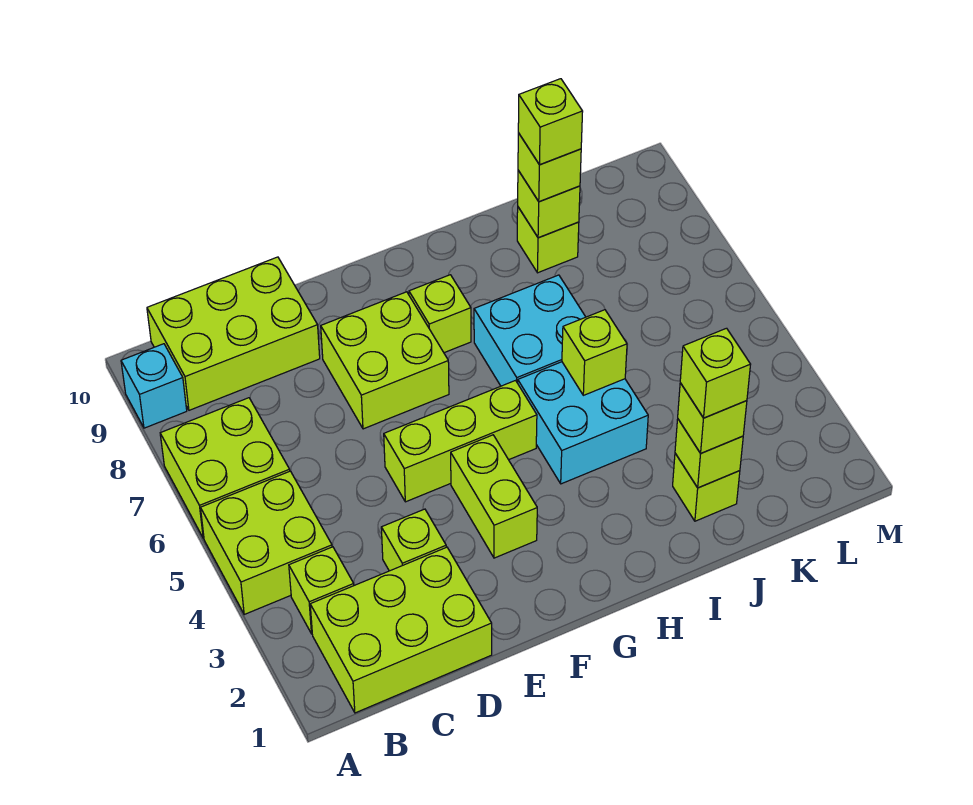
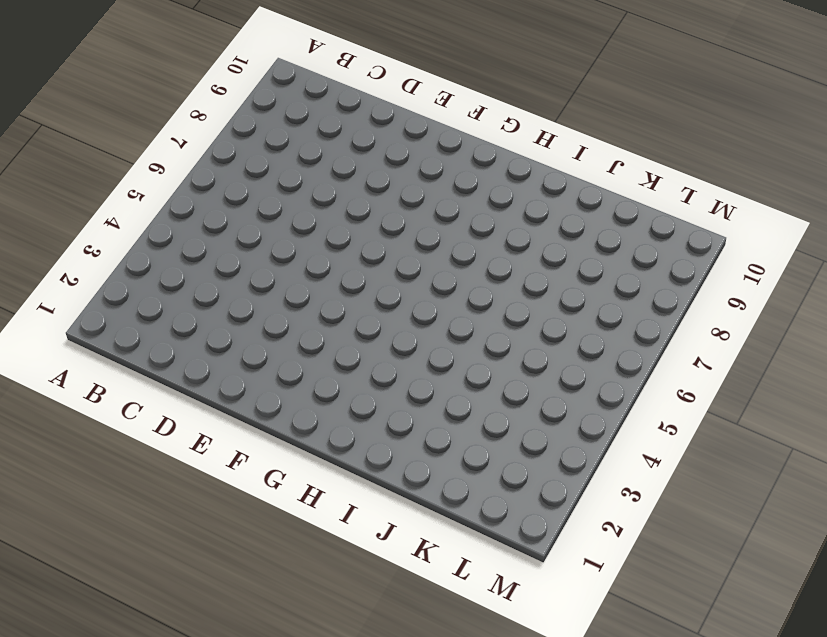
none -> lime brick A4:B5 level 1
none -> lime brick A6:B7 level 1
none -> cyan brick A9 level 1

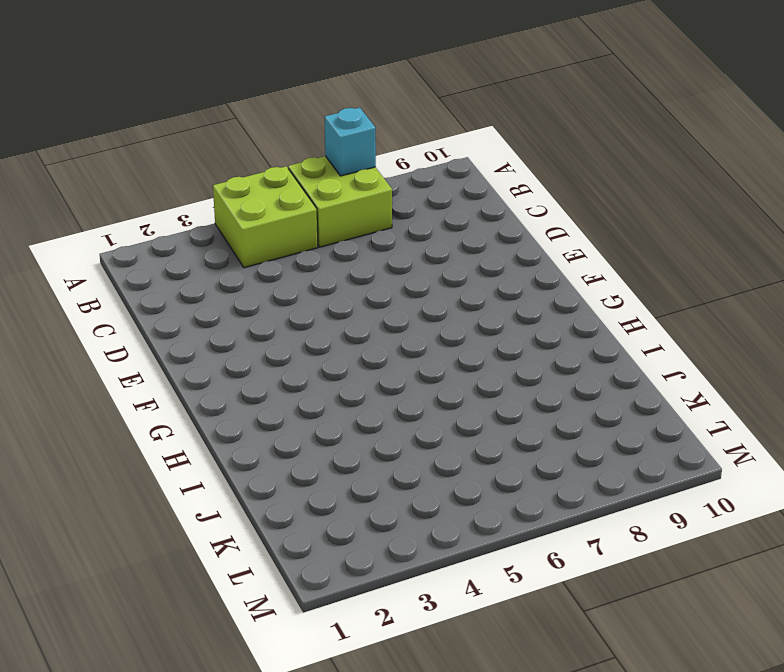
cyan brick A7 level 2 -> cyan brick A9 level 1
none -> lime brick B1:D2 level 1
none -> lime brick B3 level 1
none -> lime brick B9:D10 level 1

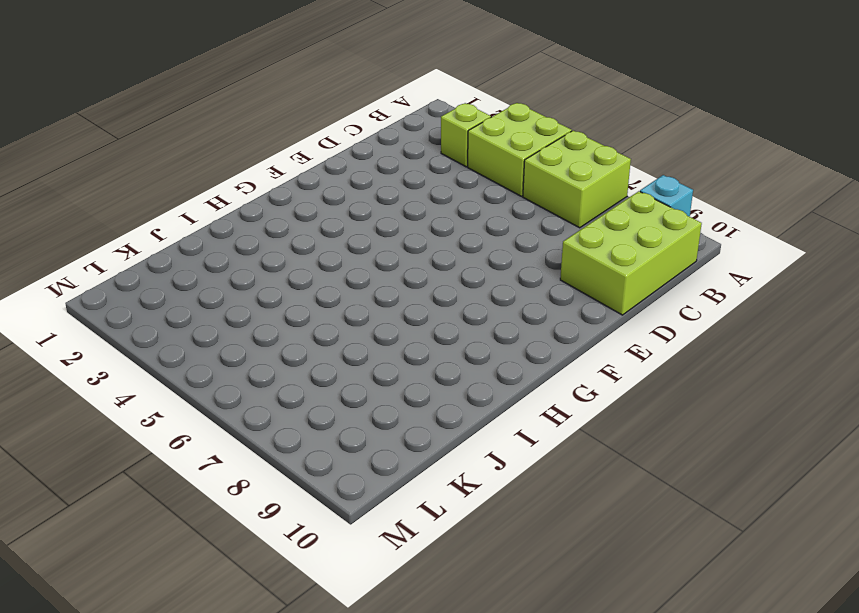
none -> lime brick B1:D2 level 1
none -> lime brick D3 level 1
none -> lime brick E5:G5 level 1

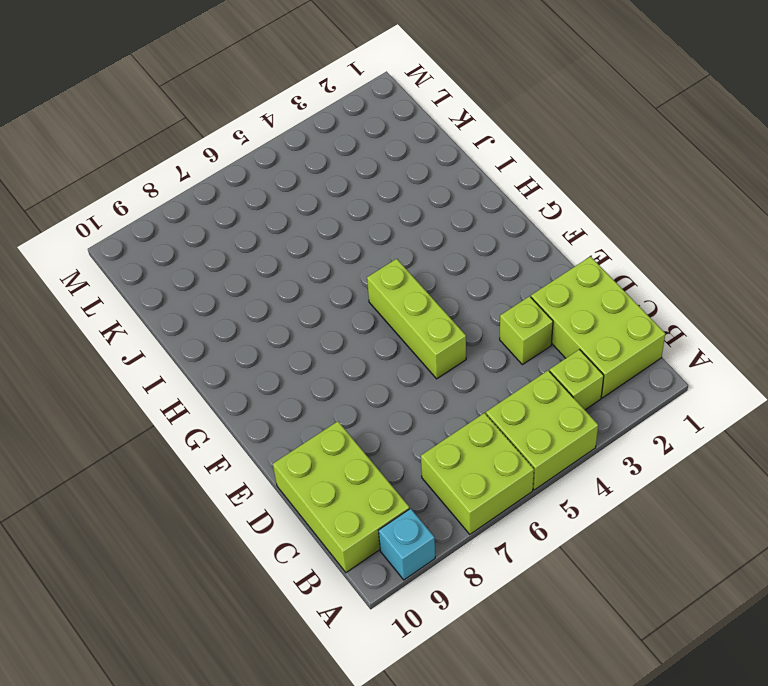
none -> lime brick E7:F8 level 1
none -> lime brick F3:F4 level 1
none -> lime brick G8 level 1

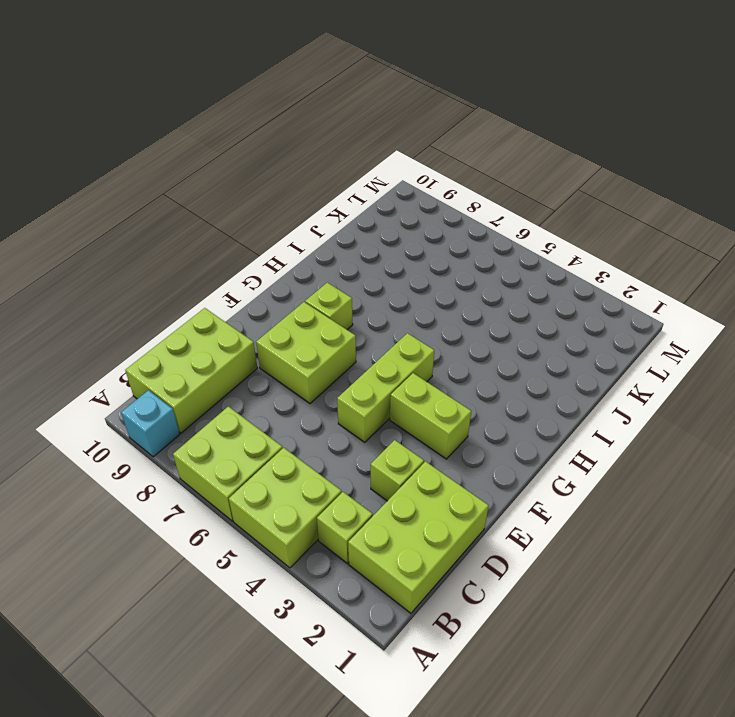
none -> cyan brick H4:I5 level 1
none -> cyan brick H6:I7 level 1
none -> lime brick J2 level 1

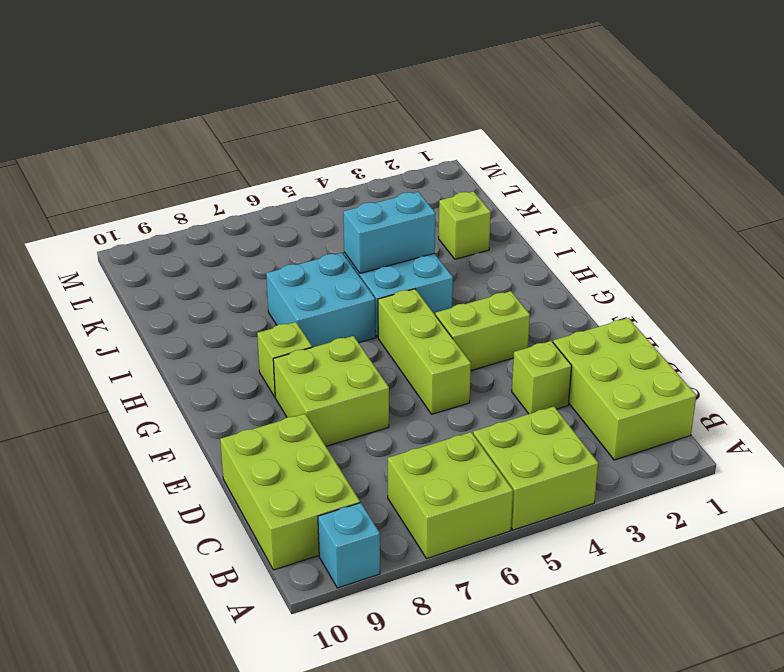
cyan brick I4:I5 level 2 -> lime brick I5 level 2
none -> lime brick B3 level 1
none -> lime brick J9 level 1
none -> lime brick J2 level 2

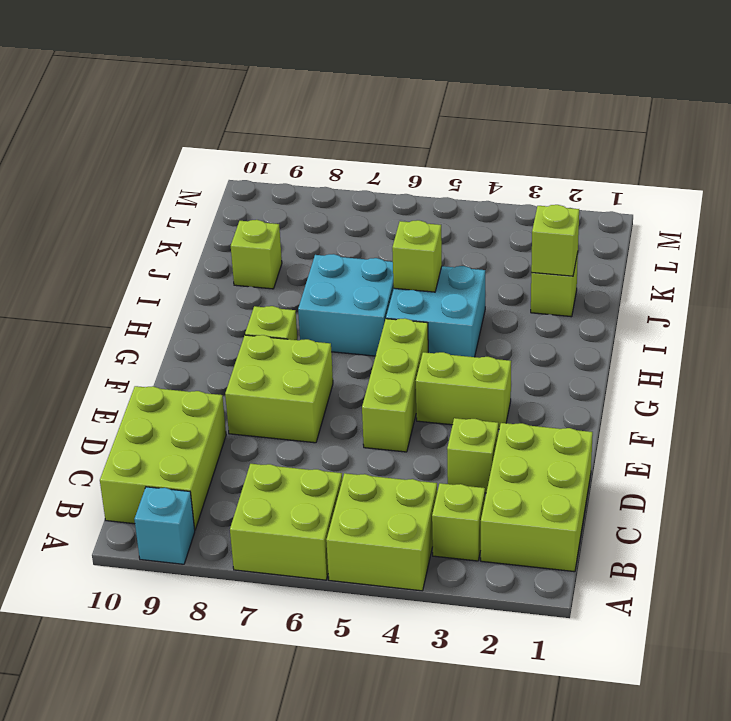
none -> lime brick J9 level 2
none -> lime brick J2 level 3
none -> lime brick J9 level 3

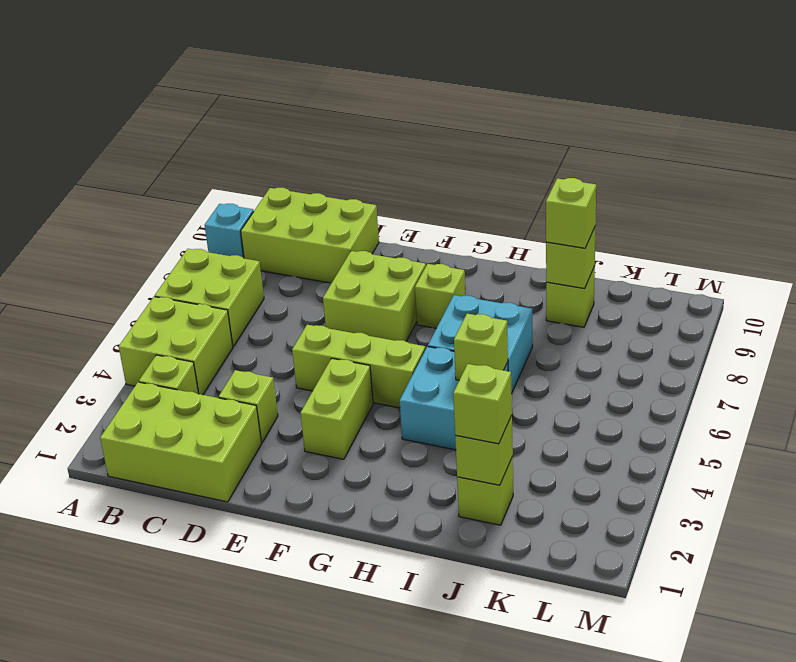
none -> lime brick J2 level 4
none -> lime brick J9 level 4

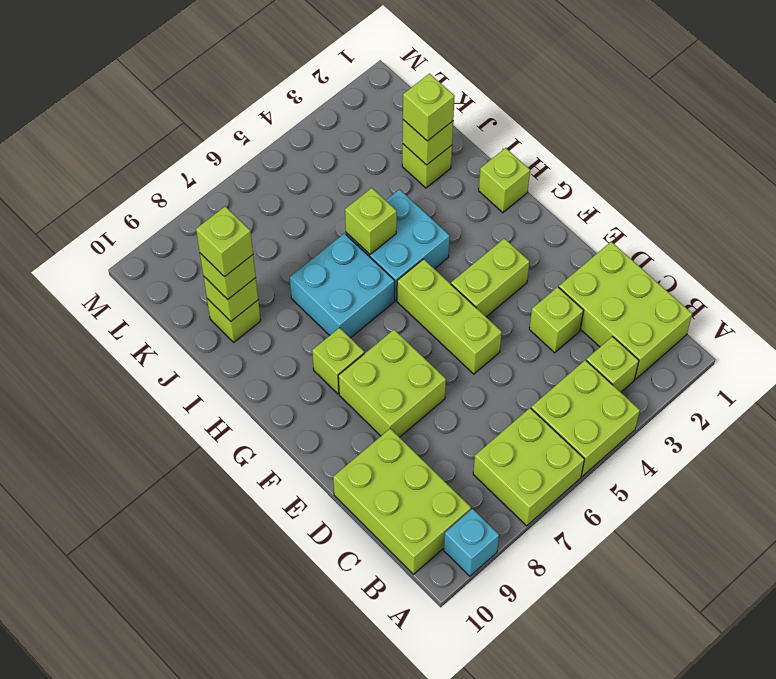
lime brick H1 level 1 -> lime brick J2 level 4

